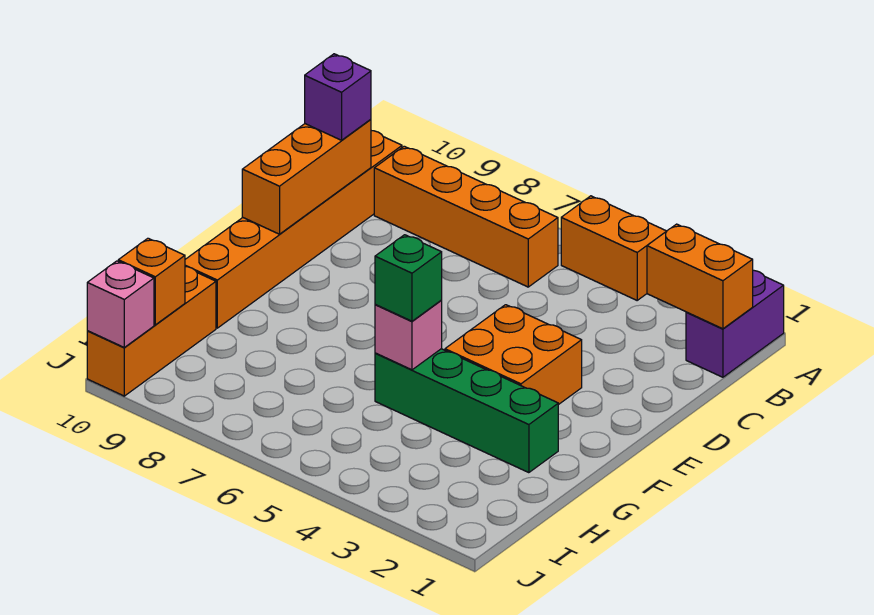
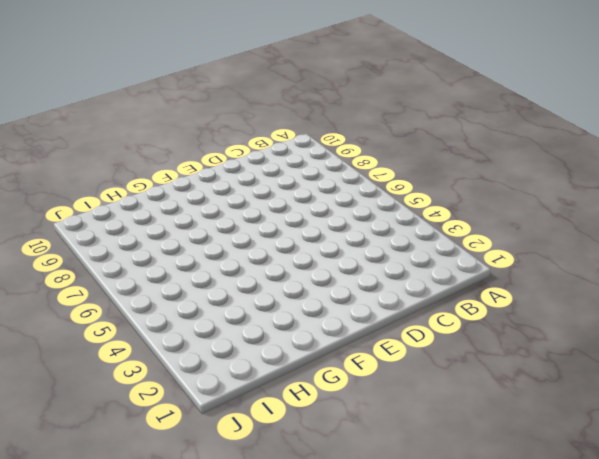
none -> purple brick A1:B1 level 1
none -> orange brick A4:A5 level 1
none -> orange brick B6:B9 level 1

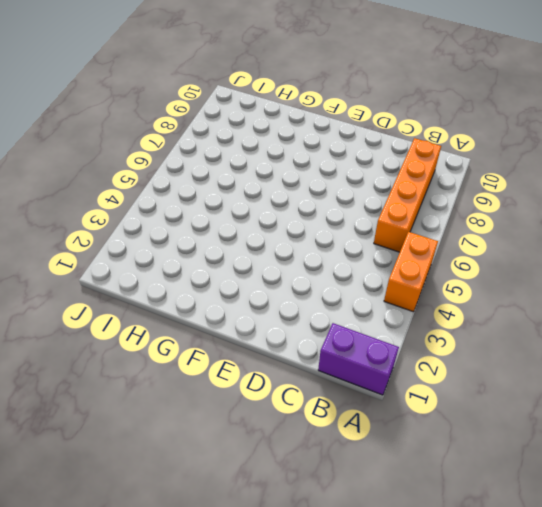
none -> orange brick B10:G10 level 1
none -> orange brick E3:F4 level 1
none -> green brick G2:G5 level 1

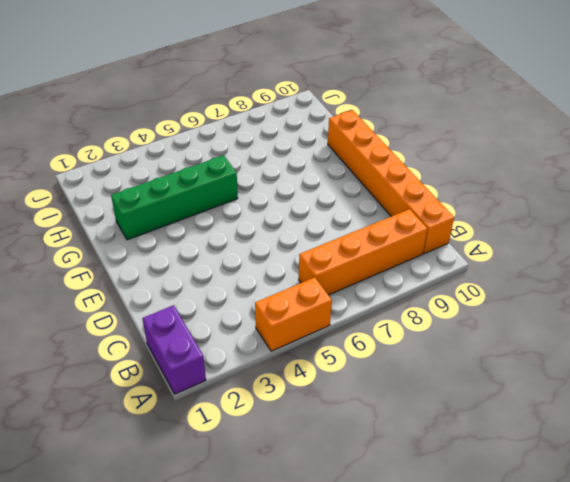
none -> orange brick E3:F4 level 1
none -> orange brick H10:J10 level 1
none -> orange brick B1:B2 level 2

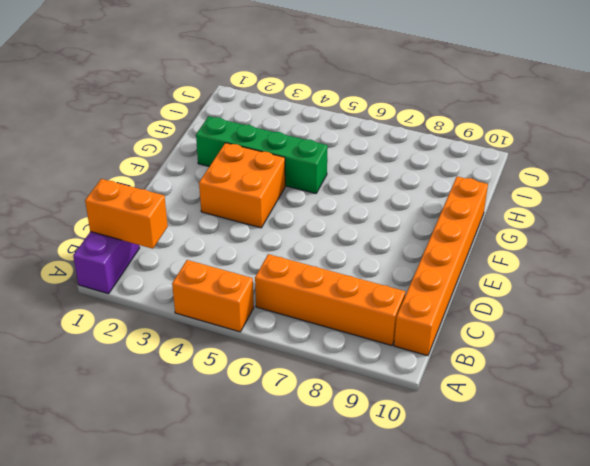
none -> orange brick H10:J10 level 1
none -> orange brick C10:E10 level 2
none -> pink brick G5 level 2

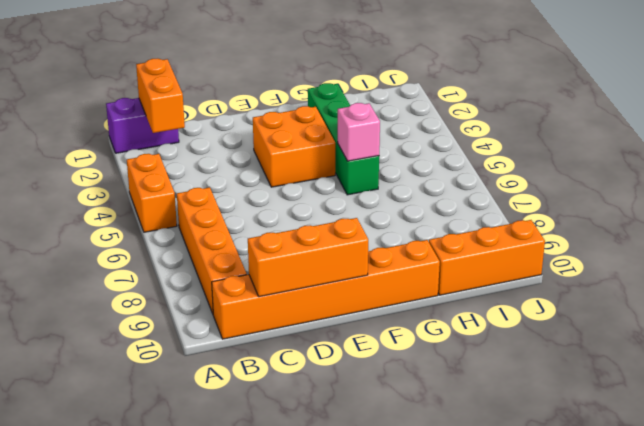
none -> orange brick I10 level 2
none -> pink brick J10 level 2
none -> purple brick C10 level 3

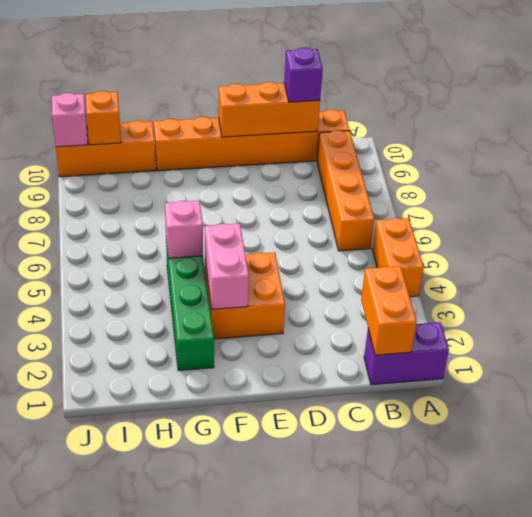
pink brick F3:F4 level 2 -> none
none -> green brick G5 level 3

